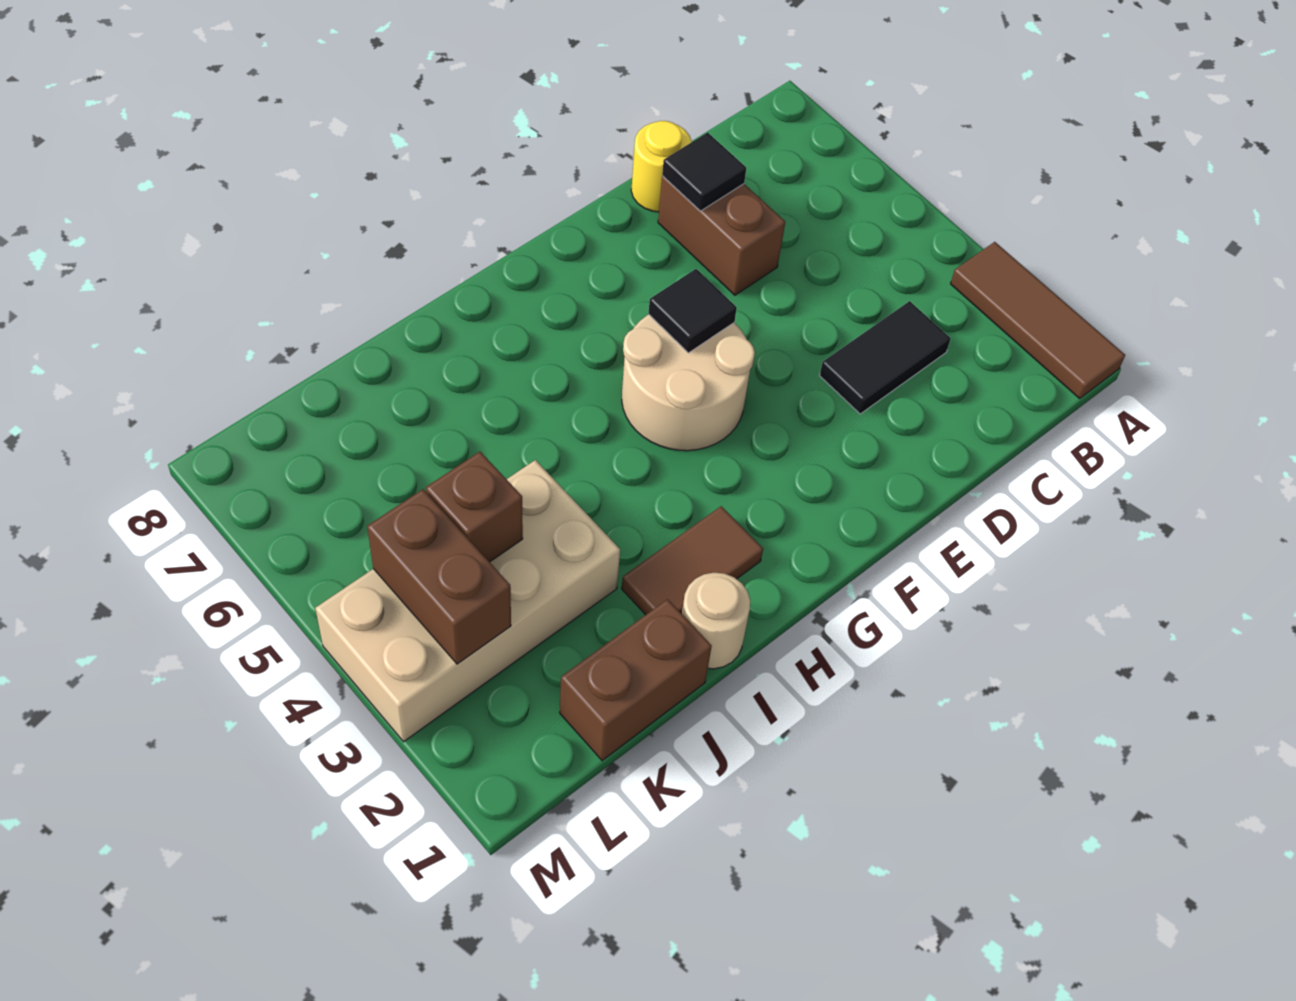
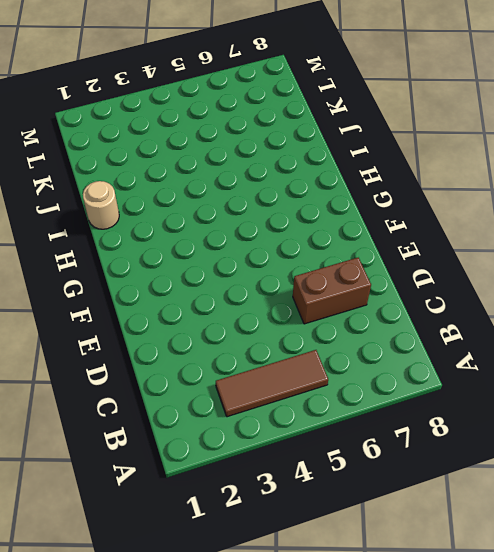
brown tile B3:B5 level 1 -> brown tile A1:A3 level 1
none -> black tile C3:D3 level 1
none -> yellow round brick D8 level 1
none -> tan round brick F4:G5 level 1

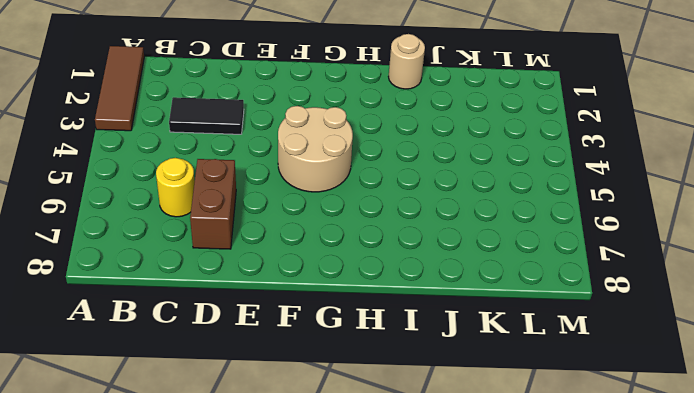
yellow round brick C6 level 1 -> yellow round brick D8 level 1
none -> brown tile H2:I2 level 1
none -> brown brick J1:K1 level 1
none -> tan brick J3:M4 level 1

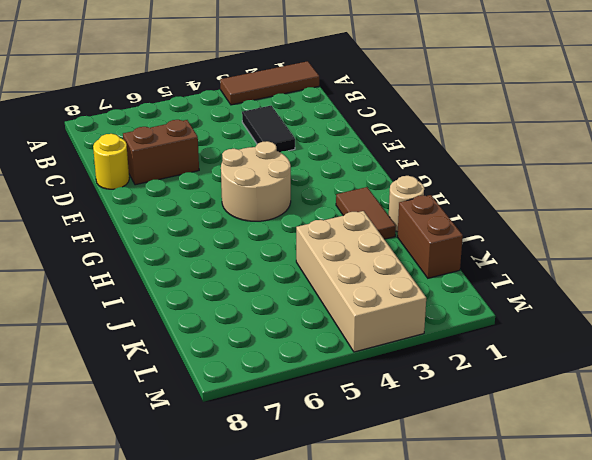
none -> black tile D7 level 2
none -> black tile F5 level 2
none -> brown brick K4 level 2

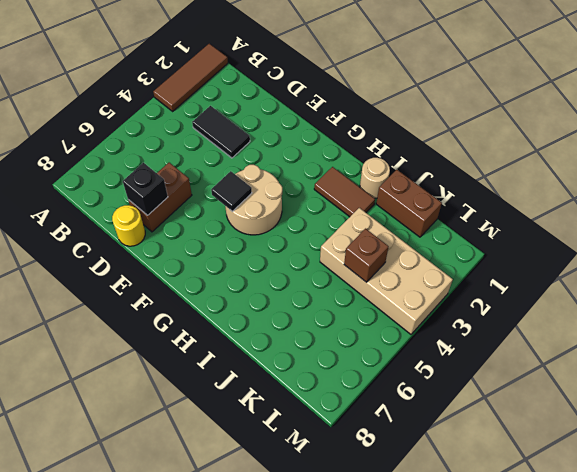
black brick D7 level 2 -> black tile D7 level 2
none -> brown brick L3:L4 level 2

